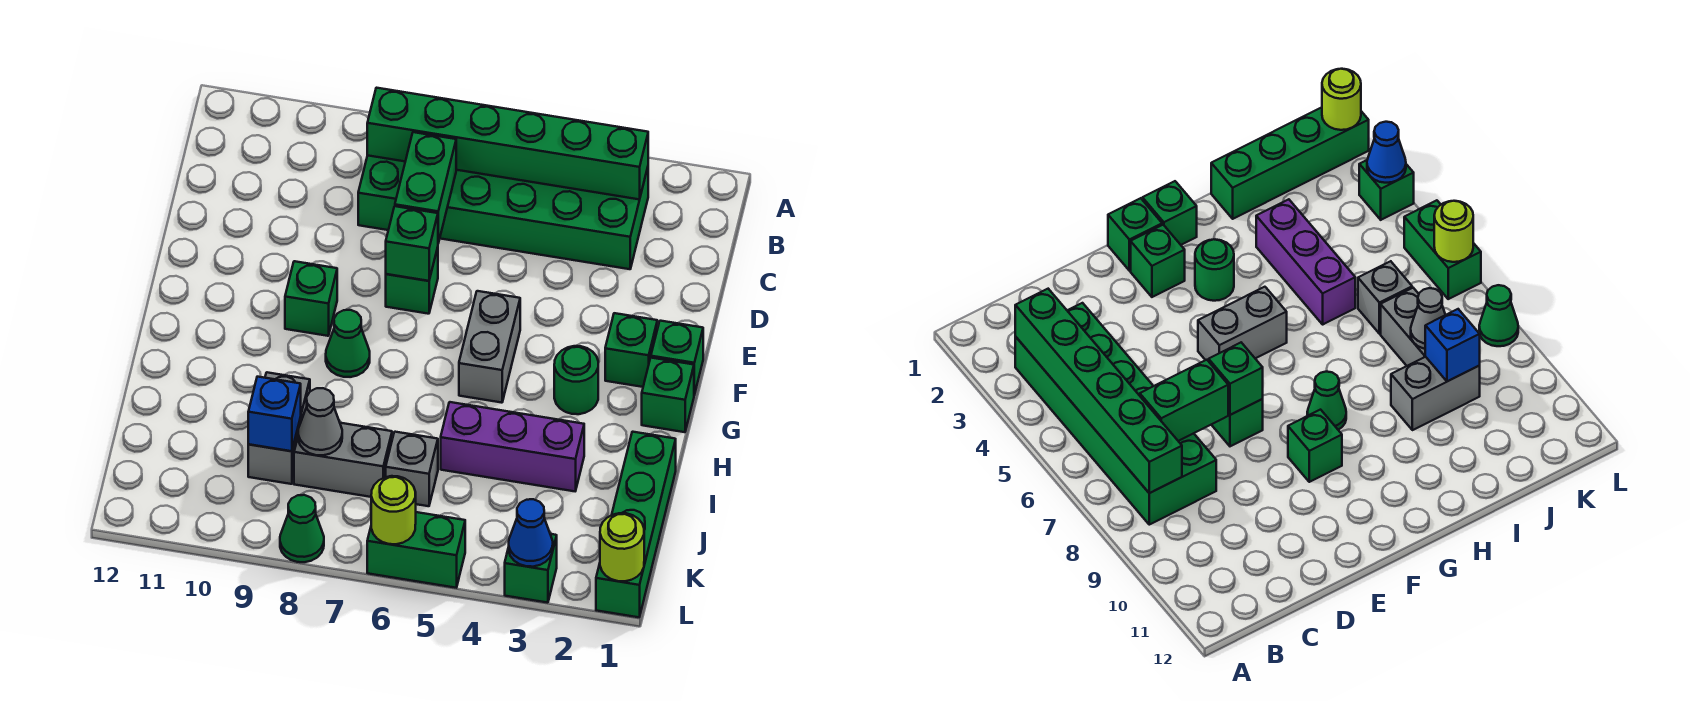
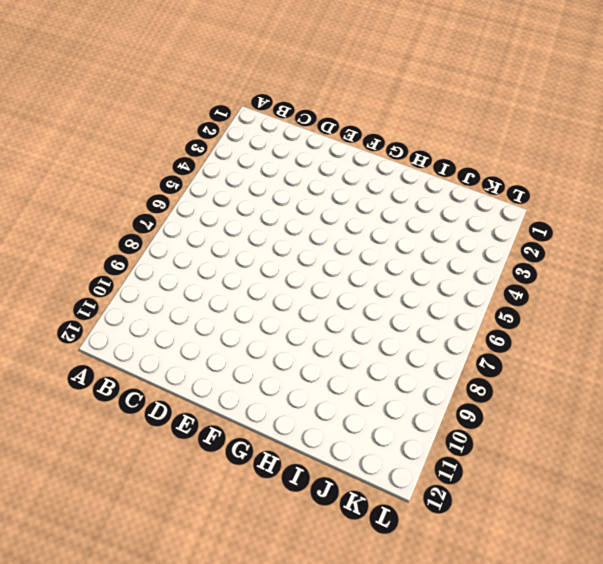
none -> green brick B3:C8 level 1
none -> green brick E7 level 1
none -> green brick F1 level 1

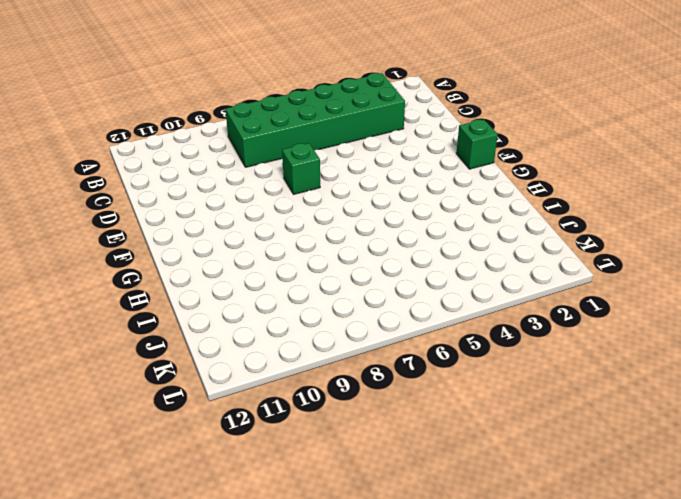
none -> green brick F2 level 1
none -> grey brick F5:G5 level 1
none -> green brick F9 level 1

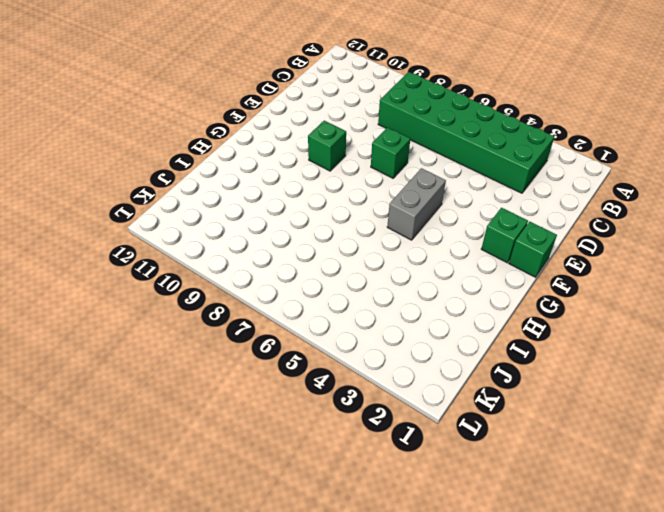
none -> green brick G1 level 1
none -> green round brick G3 level 1
none -> green cone G8 level 1

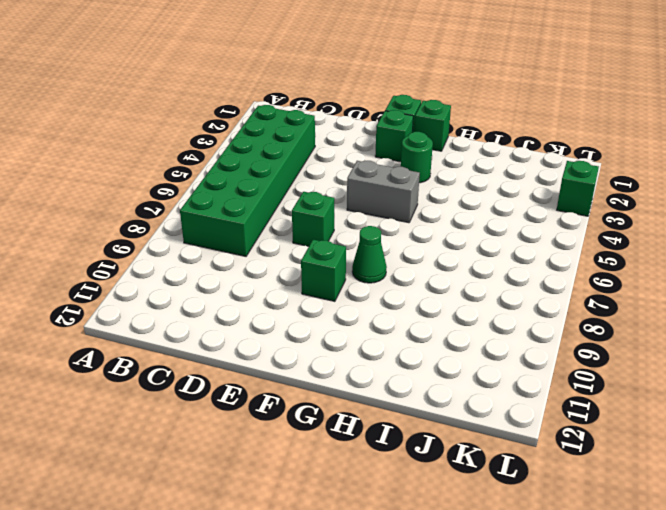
none -> green brick I1:L1 level 1
none -> purple brick I3:I5 level 1
none -> grey brick I9:J9 level 1

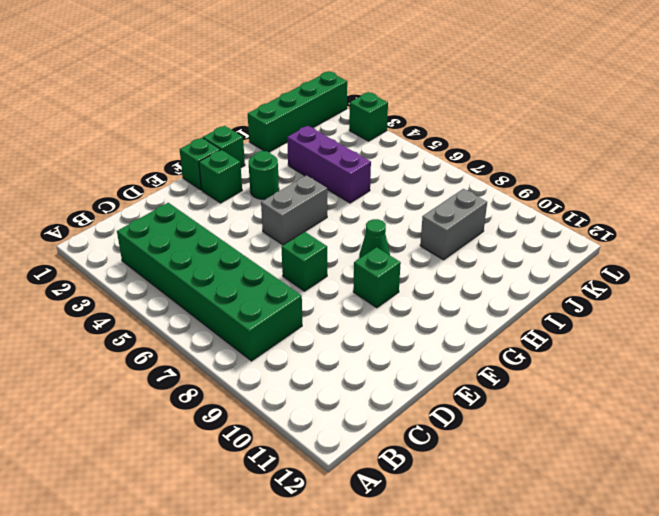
none -> grey brick J6 level 1
none -> grey brick J7:J8 level 1
none -> green brick L5:L6 level 1

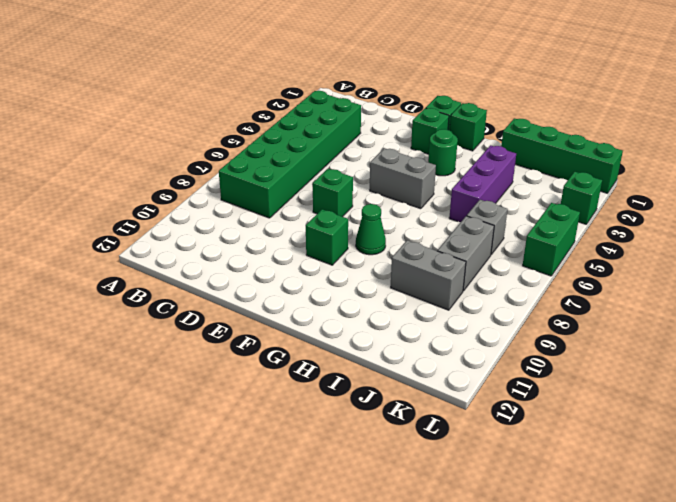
none -> green cone L8 level 1
none -> green brick B3:B8 level 2
none -> green brick C7:D7 level 2

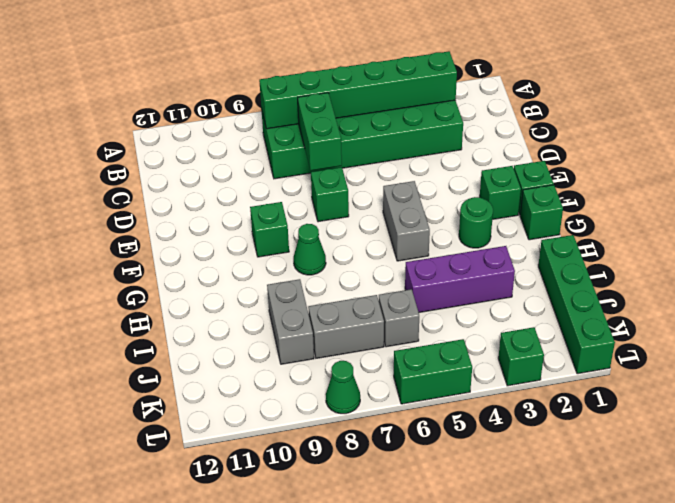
none -> green brick E7 level 2
none -> grey cone J8 level 2
none -> blue brick J9 level 2

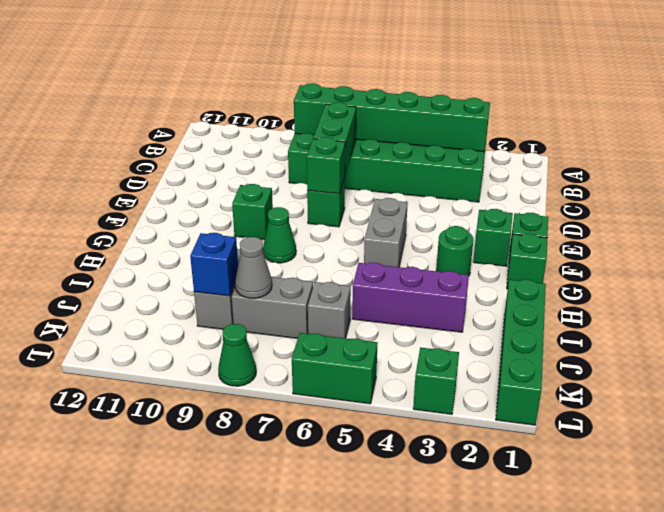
none -> lime round brick L1 level 2
none -> blue cone L3 level 2
none -> lime round brick L6 level 2

